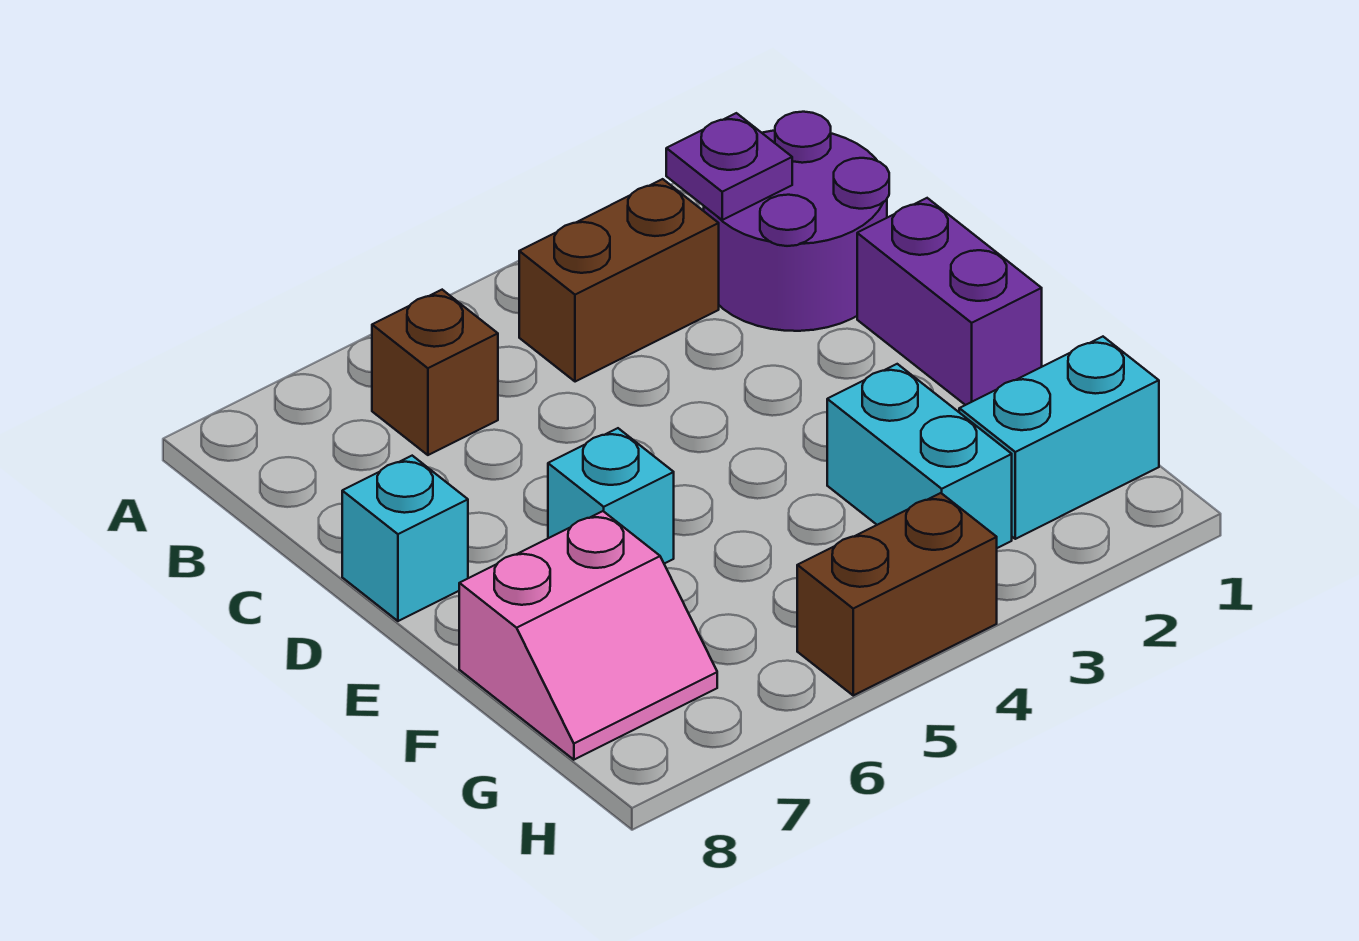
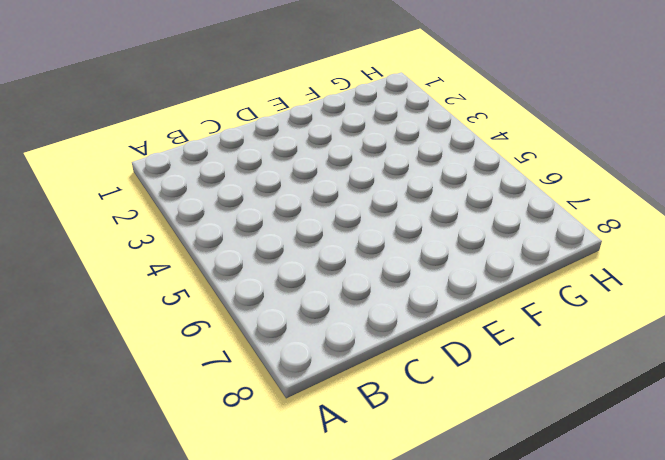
none -> purple round brick B1:C2 level 1
none -> brown brick B3:B4 level 1

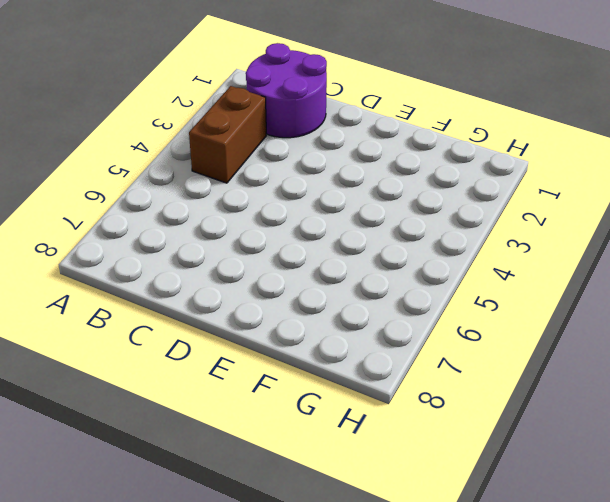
none -> brown brick B6 level 1
none -> purple brick D1:E1 level 1

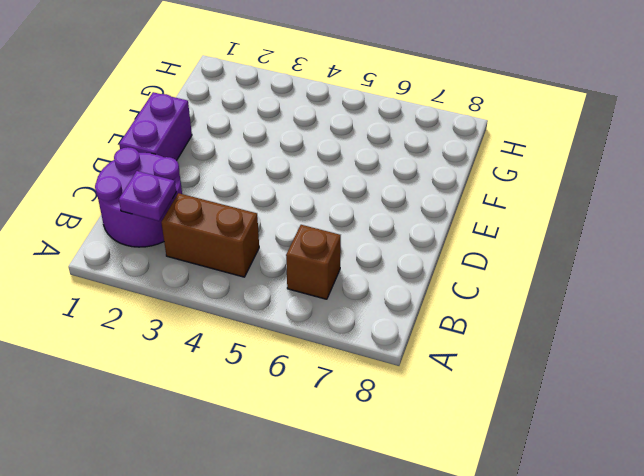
none -> cyan brick D8 level 1
none -> cyan brick E6 level 1

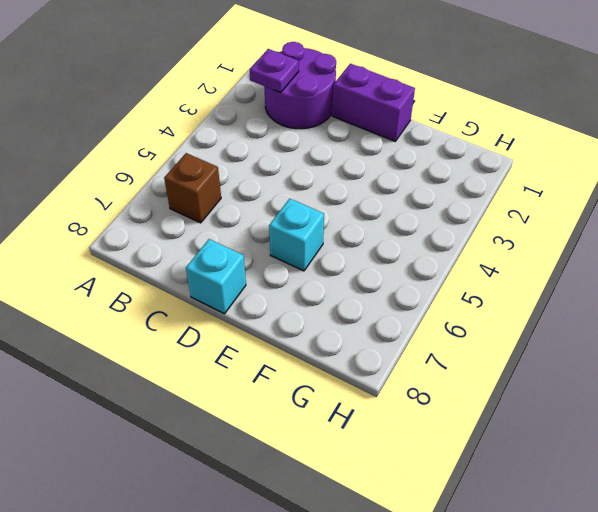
none -> brown brick B3:B4 level 1
none -> cyan brick F3:G3 level 1

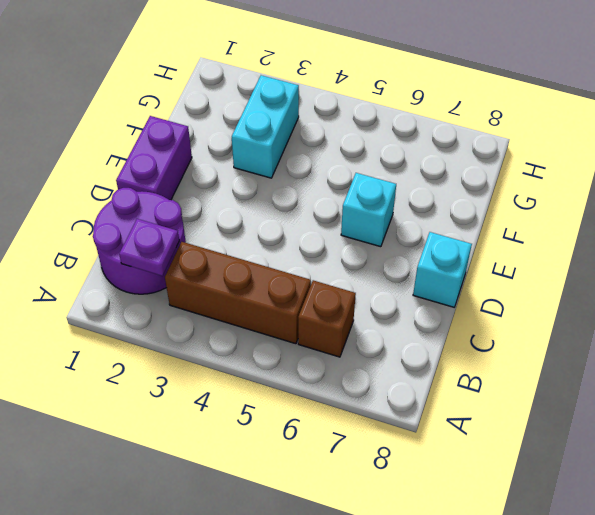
brown brick B3:B5 level 1 -> brown brick B3:B4 level 1
none -> pink slope F7:G8 level 1 top F
none -> cyan brick G1:G2 level 1

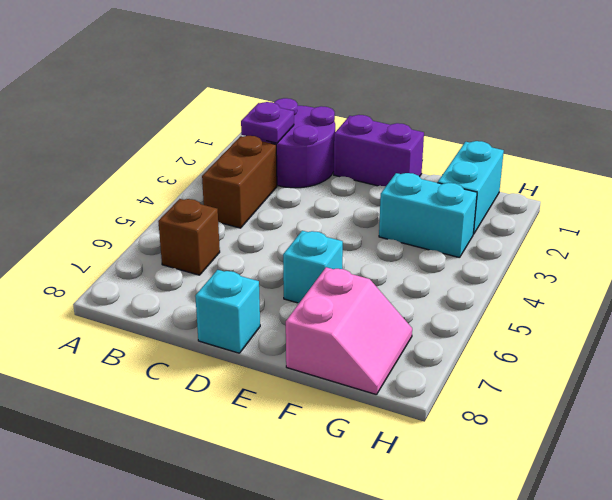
none -> brown brick H4:H5 level 1

